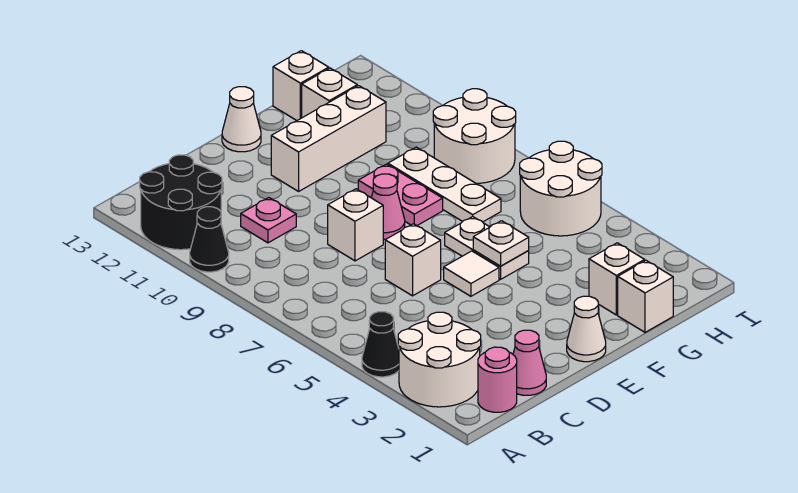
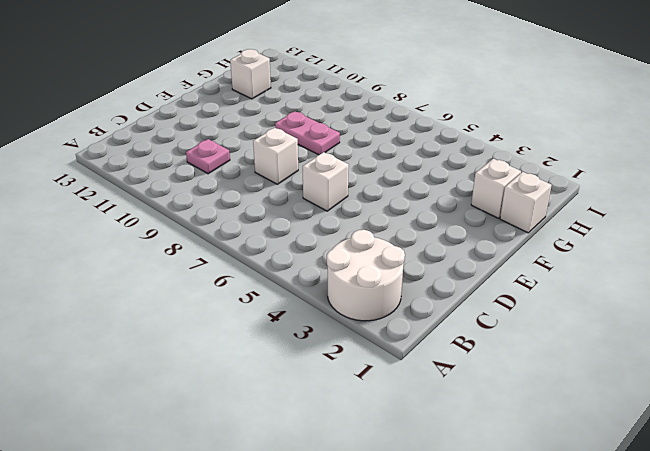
none -> black cone A4 level 1
none -> black cone A10 level 1
none -> black round brick A11:B12 level 1

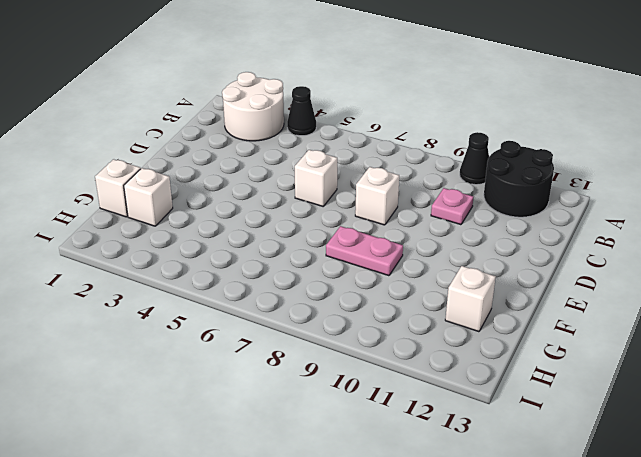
none -> pink round brick B1 level 1
none -> pink cone C1 level 1
none -> white cone E1 level 1

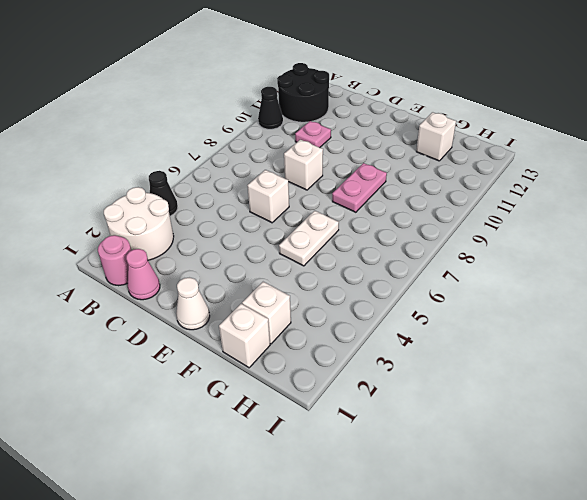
none -> white tile E5 level 1
none -> pink cone E8 level 1
none -> white brick E11:G11 level 1

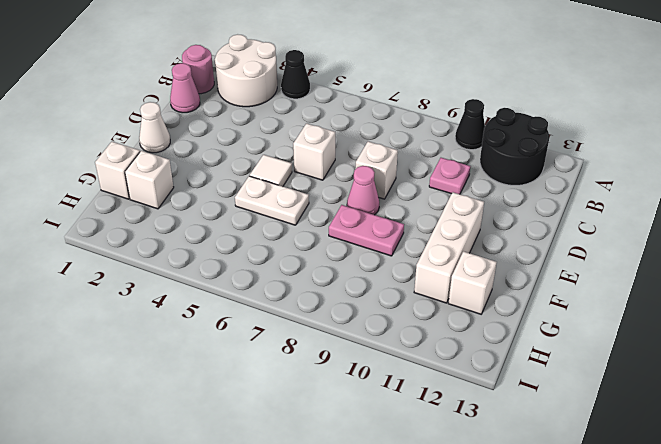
none -> white cone E13 level 1
none -> white plate G7:G9 level 1
none -> white brick G13 level 1

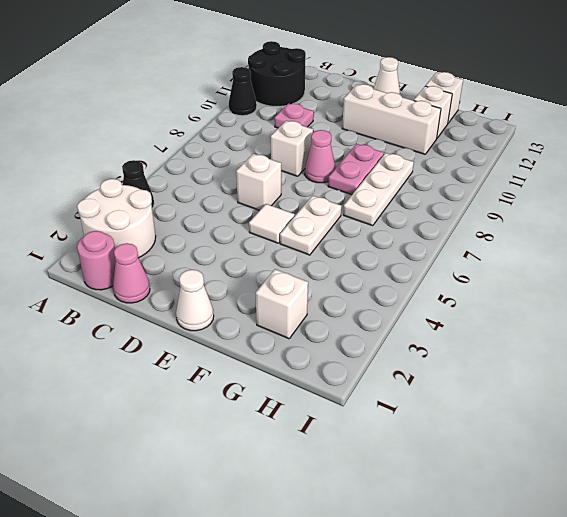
none -> white brick G1 level 1
none -> white round brick H5:I6 level 1
none -> white round brick H8:I9 level 1

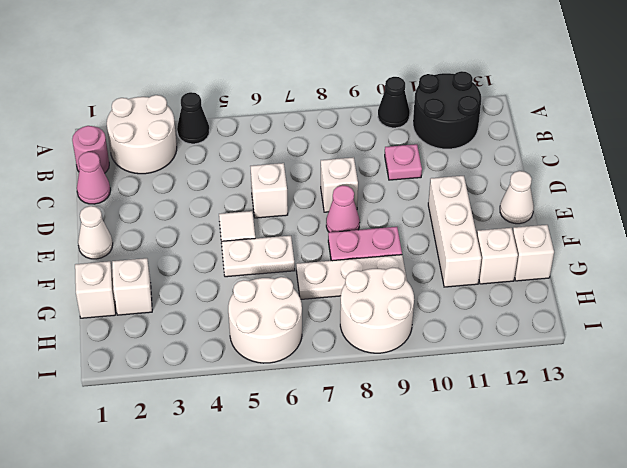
none -> white plate F5 level 2

